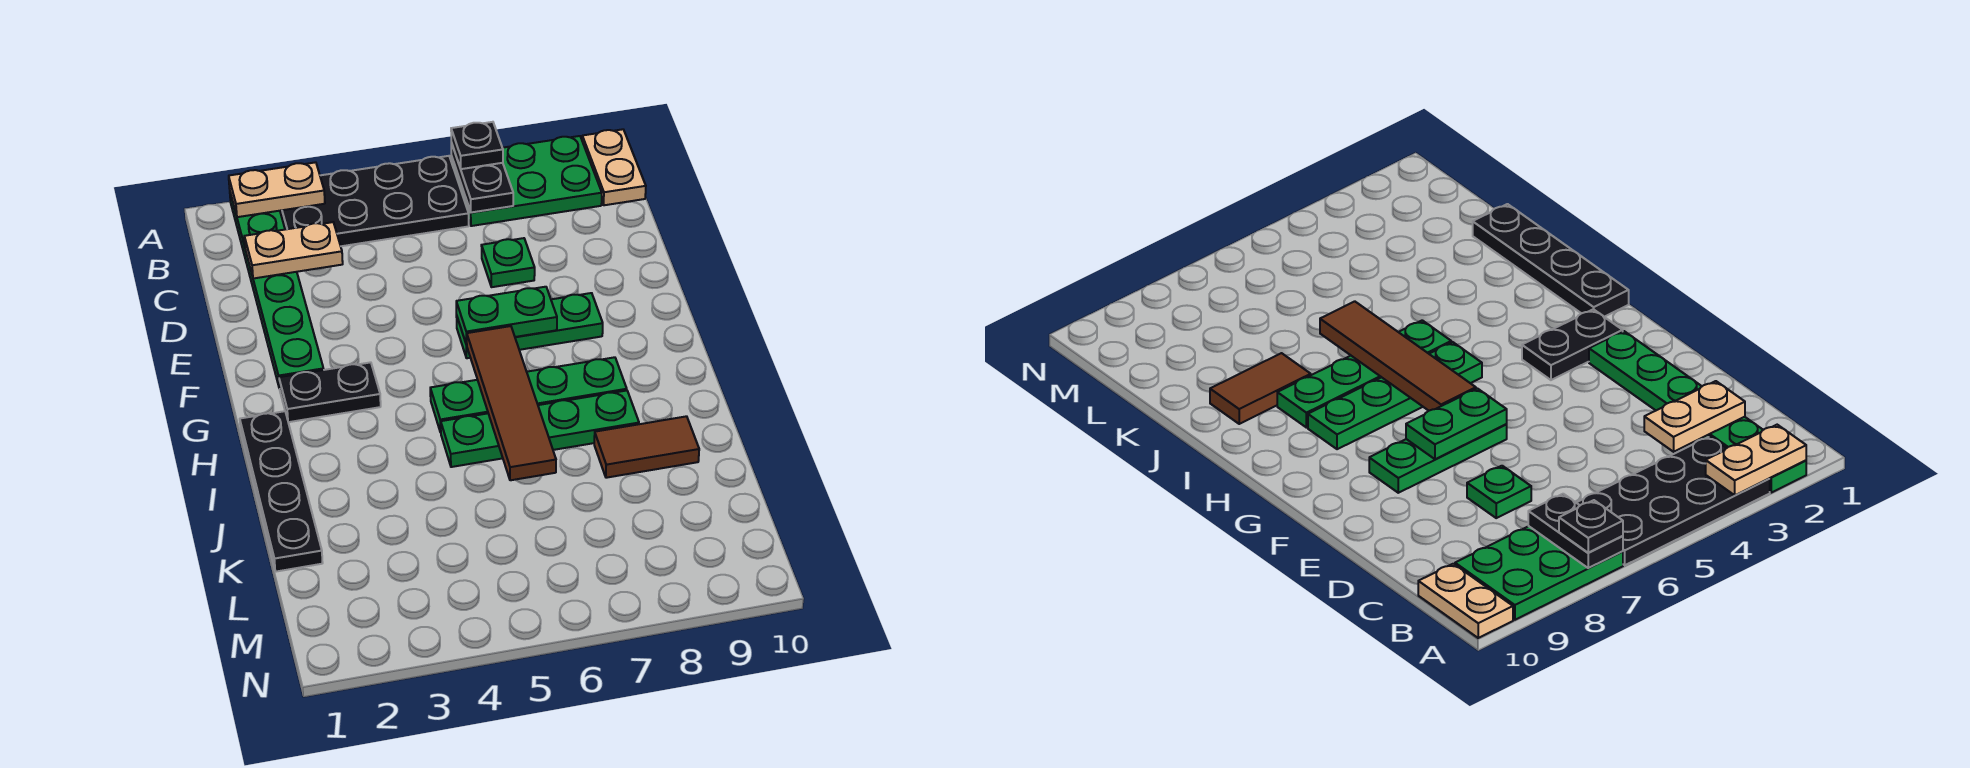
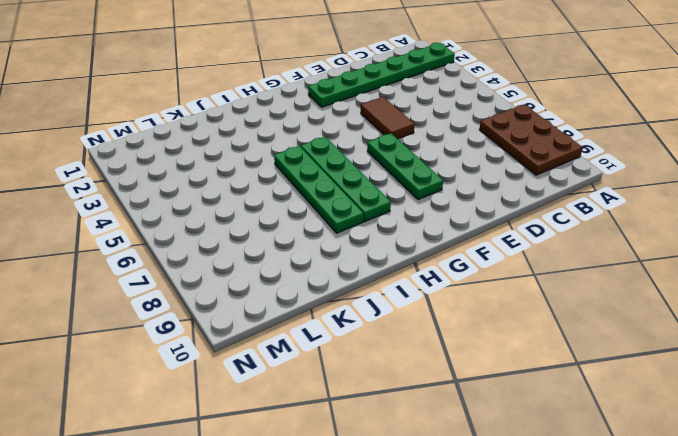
brown plate A7:B9 level 1 -> green plate A7:B9 level 1
brown tile E4:E5 level 1 -> brown tile J8:J9 level 1
none -> black plate A3:B6 level 1
none -> tan plate A10:B10 level 1
none -> green plate D7 level 1

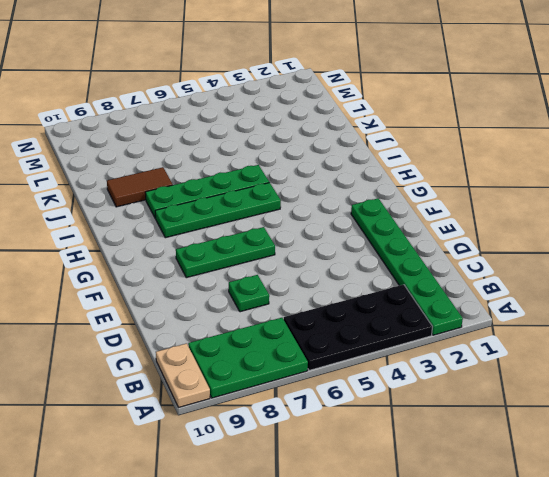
none -> black plate G2:G3 level 1
none -> black plate H1:K1 level 1
none -> tan plate A2:A3 level 2

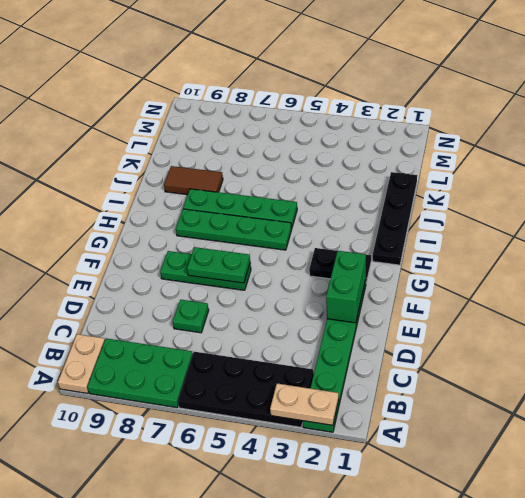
green brick E2:F2 level 2 -> none
none -> black plate A7:B7 level 2
none -> tan plate C2:C3 level 2
none -> brown tile G6:J6 level 2

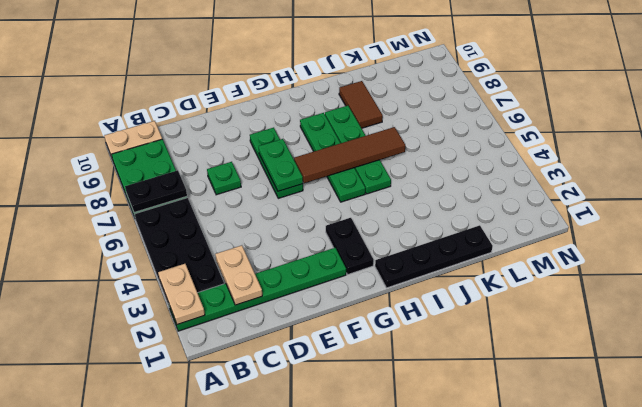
none -> black plate A7 level 3

